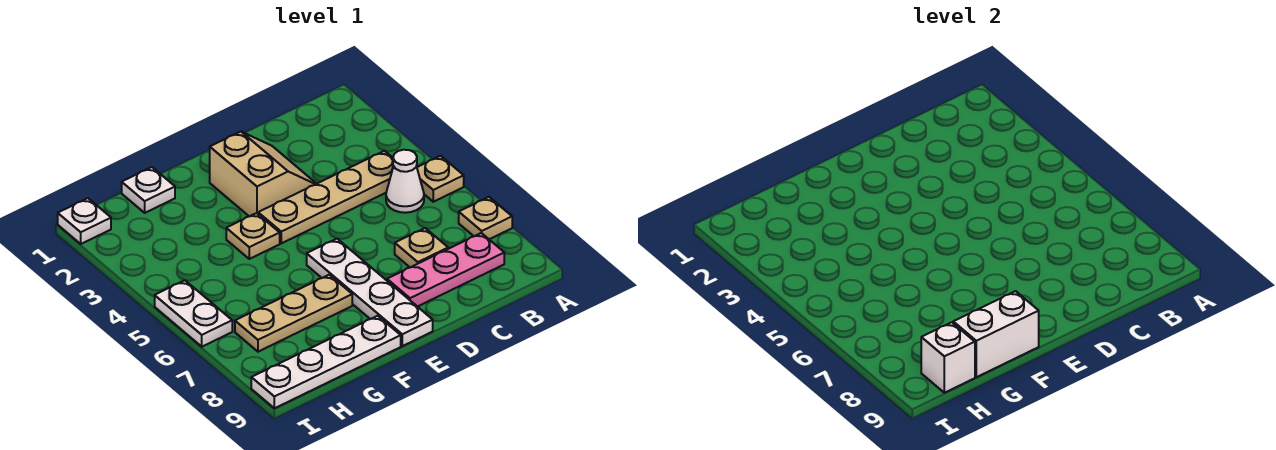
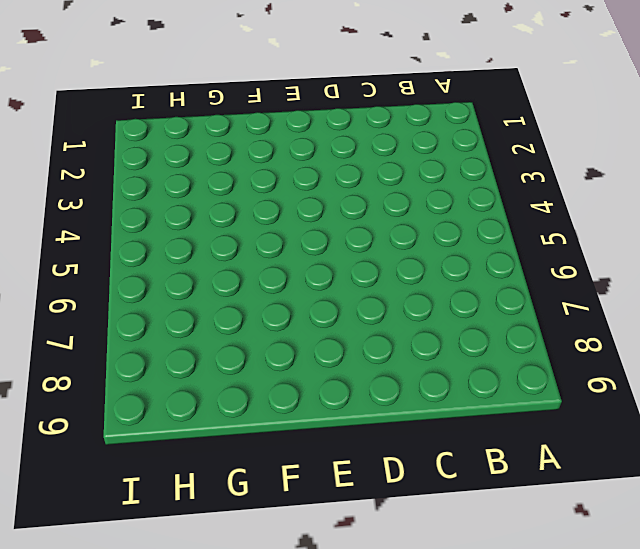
none -> tan plate A5 level 1
none -> tan plate A7 level 1
none -> tan plate B4:E4 level 1

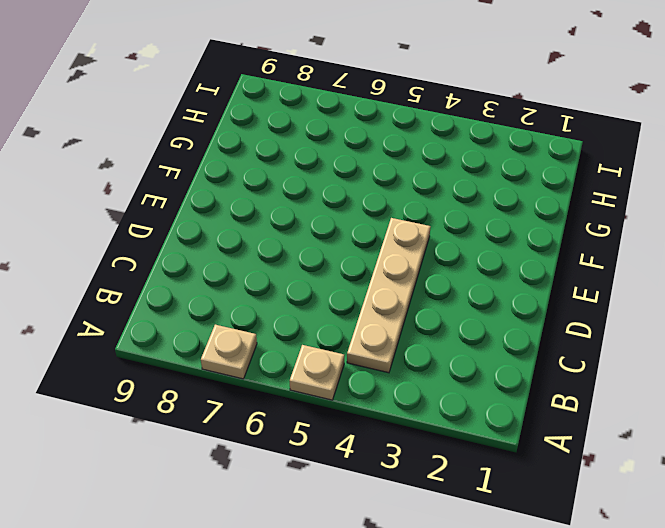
none -> white cone B5 level 1
none -> pink plate B8:D8 level 1
none -> tan plate C7 level 1

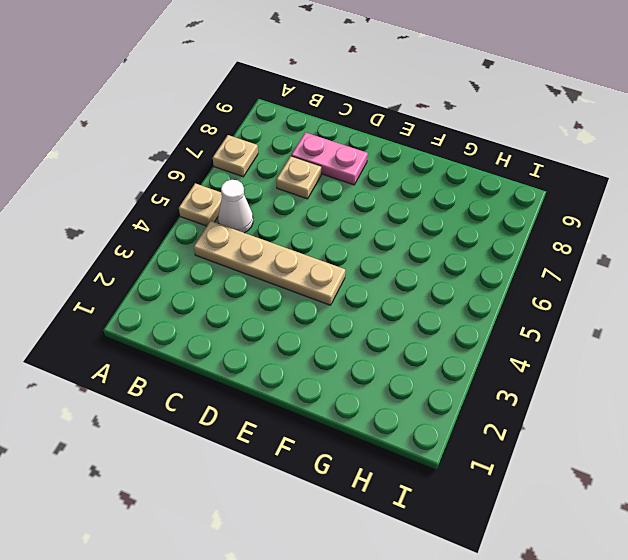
pink plate C8:D8 level 1 -> pink plate B8:D8 level 1
none -> tan slope D2:E3 level 1 top E
none -> white plate E6:E9 level 1
none -> tan plate F4 level 1

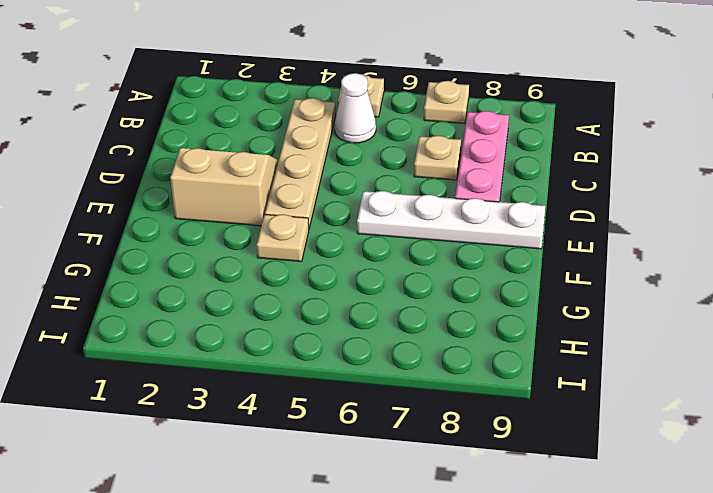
none -> tan plate F7:H7 level 1
none -> white plate F9:I9 level 1
none -> white plate G1 level 1

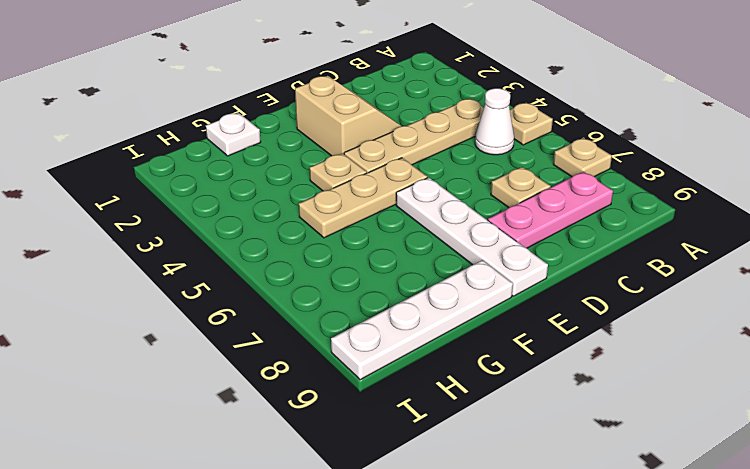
tan plate E5:G5 level 1 -> tan plate F7:H7 level 1
none -> white plate I1 level 1
none -> white plate I5:I6 level 1
none -> white brick F9:G9 level 2

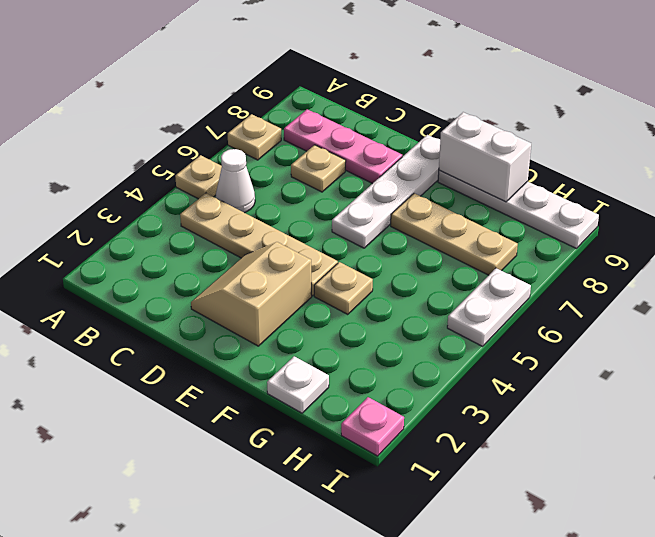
pink plate I1 level 1 -> white plate I1 level 1
none -> white brick H9 level 2

